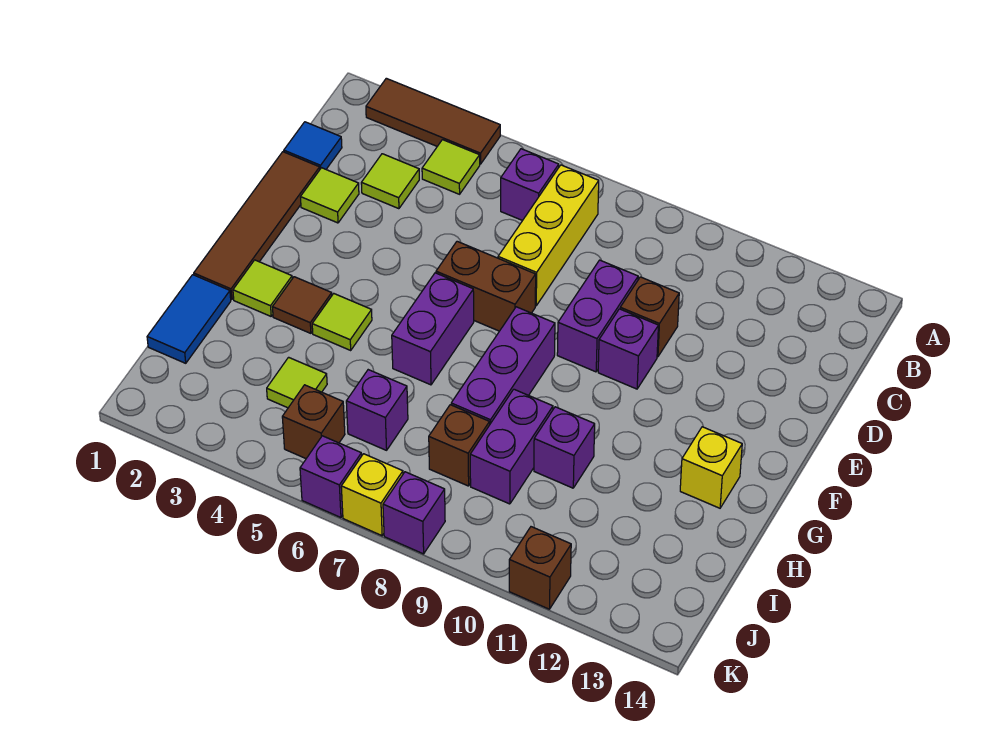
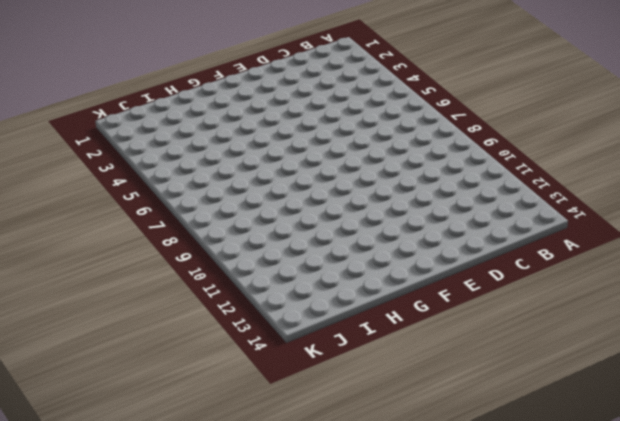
none -> brown tile A2:A4 level 1
none -> lime tile B4 level 1
none -> purple brick B6 level 1

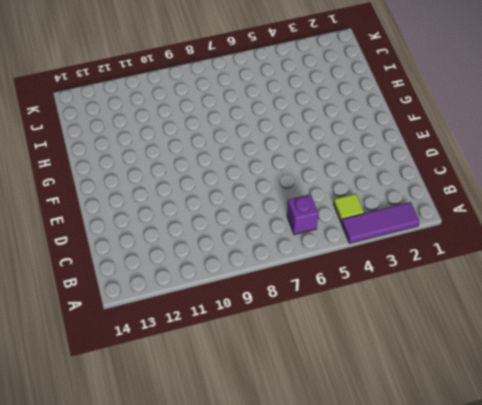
purple tile A2:A4 level 1 -> brown tile A2:A4 level 1
none -> yellow brick B7:D7 level 1
none -> blue tile C1 level 1
none -> lime tile C3 level 1

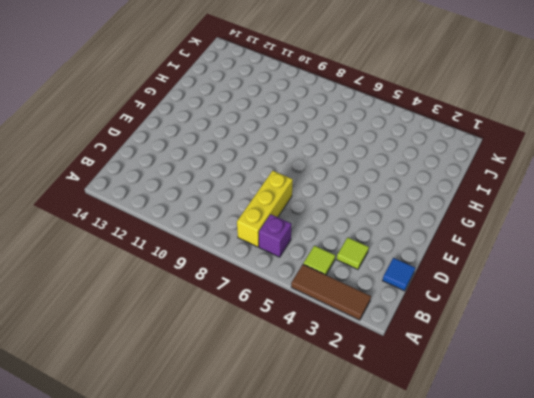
none -> brown tile D1:G1 level 1
none -> lime tile D2 level 1
none -> purple brick D9:E9 level 1

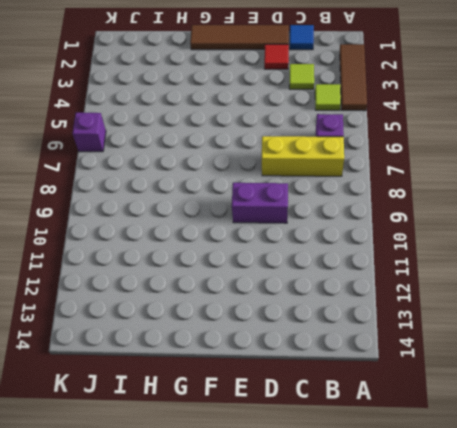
red tile D2 level 1 -> lime tile D2 level 1
none -> brown brick D10 level 1
none -> brown brick E6:E7 level 1
none -> purple brick E10 level 1

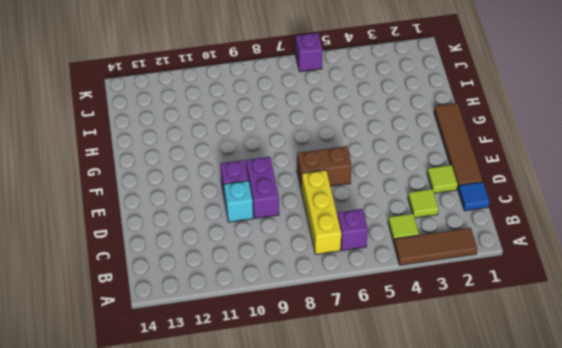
cyan brick D10 level 1 -> brown brick D10 level 1
none -> purple brick F6:G6 level 1
none -> purple brick F8:H8 level 1
none -> lime tile G2 level 1

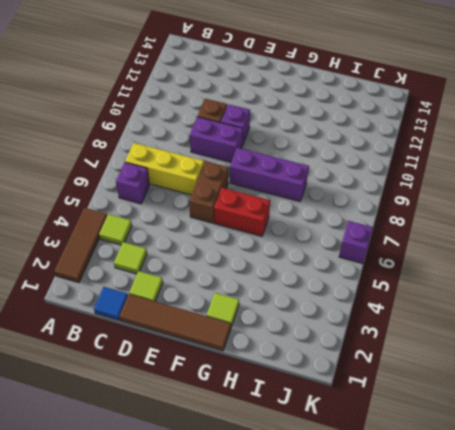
red brick F6:G6 level 1 -> purple brick F6:G6 level 1
none -> brown tile G3 level 1
none -> lime tile G4 level 1
none -> yellow brick G13 level 1

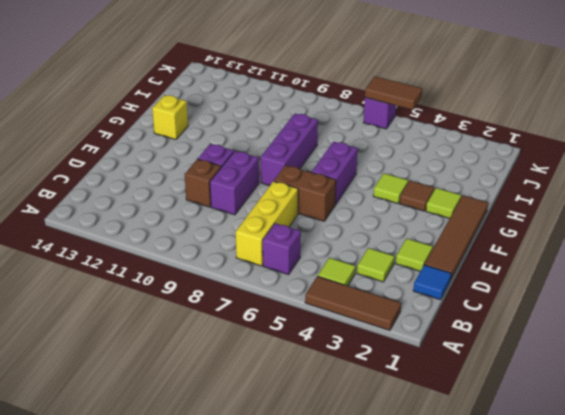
brown tile K5:K6 level 2 -> none
none -> blue tile H1:I1 level 1
none -> purple brick H9:I9 level 1
none -> purple brick H10 level 1

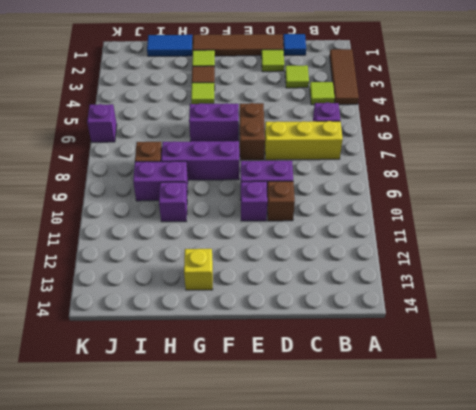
none -> lime tile I4 level 1
none -> purple brick I6 level 1
none -> brown brick J5 level 1

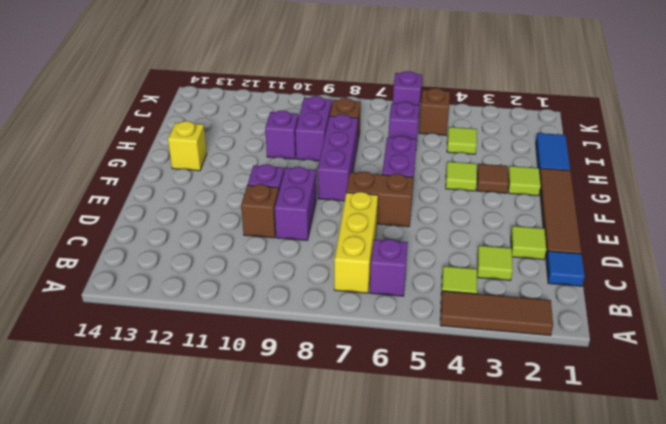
none -> yellow brick K7 level 1
none -> purple brick K8 level 1
none -> brown brick K11 level 1

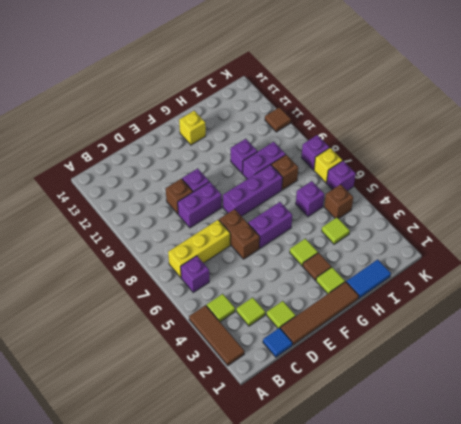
brown tile K11 level 1 -> brown brick K11 level 1

